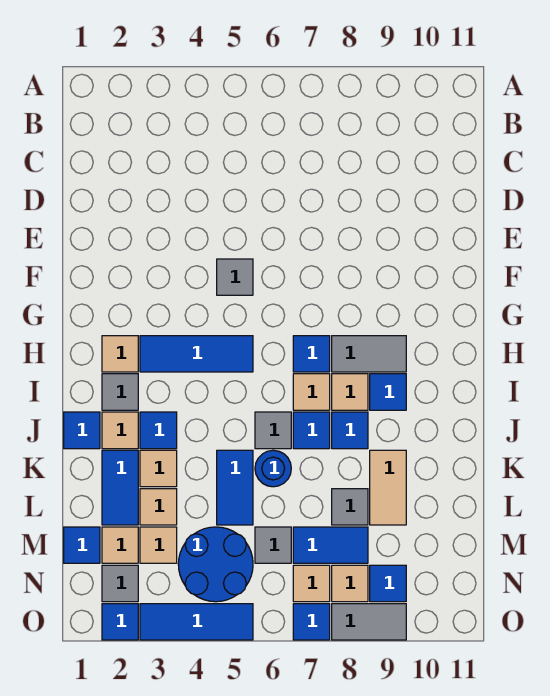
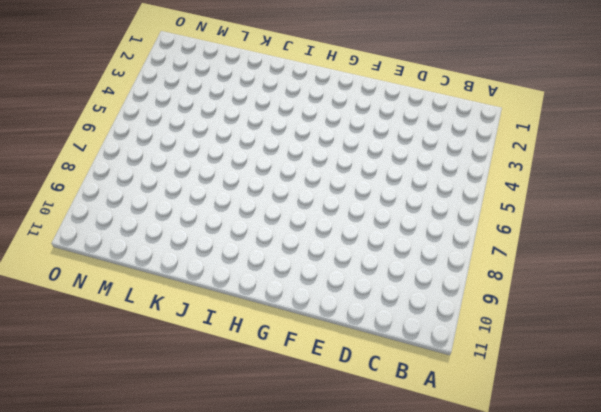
none -> grey tile F5 level 1
none -> tan tile H2 level 1
none -> blue tile H3:H5 level 1
none -> blue tile H7 level 1

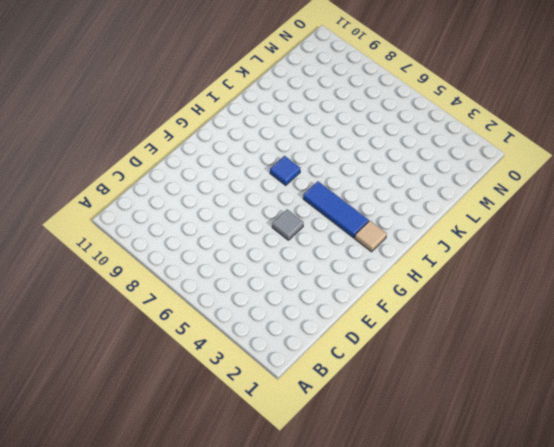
none -> grey tile H8:H9 level 1
none -> grey tile I2 level 1
none -> tan tile I7 level 1
none -> tan tile I8 level 1

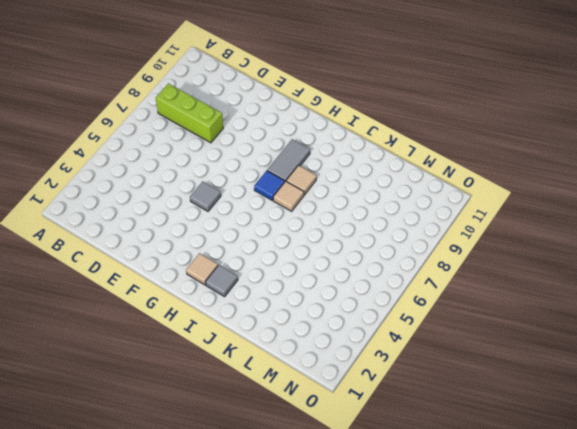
lime brick B8:D8 level 1 -> none
none -> blue tile H3:H5 level 1
none -> blue tile I9 level 1
none -> blue tile J1 level 1
none -> tan tile J2 level 1

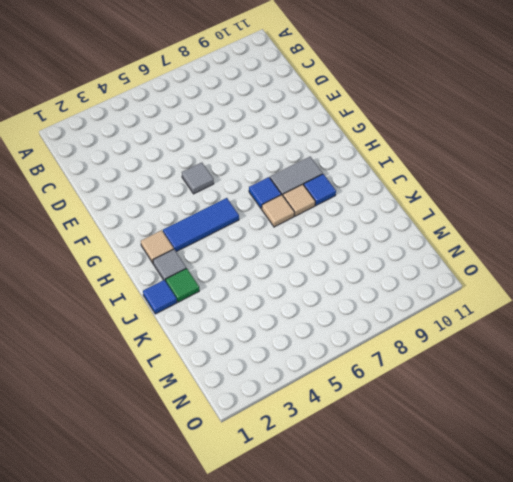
green tile J2 level 1 -> tan tile J2 level 1
none -> blue tile J3 level 1
none -> grey tile J6 level 1
none -> blue tile J7 level 1
none -> blue tile J8 level 1

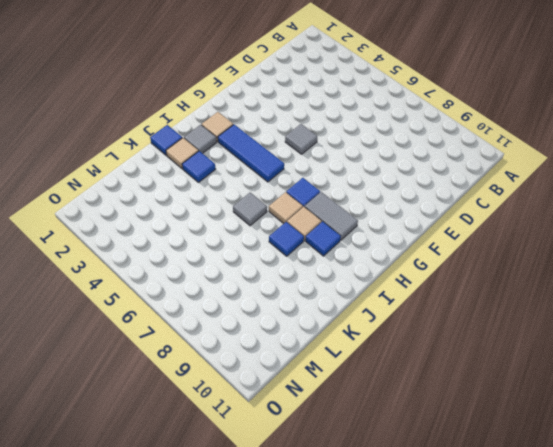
none -> blue tile J7 level 1
none -> blue tile K2:L2 level 1
none -> tan tile K3 level 1
none -> blue tile K5:L5 level 1

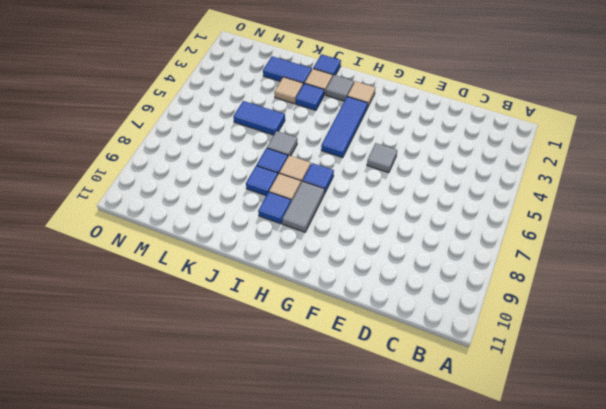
none -> blue round brick K6 level 1
none -> tan tile K9:L9 level 1
none -> tan tile L3 level 1
none -> grey tile L8 level 1

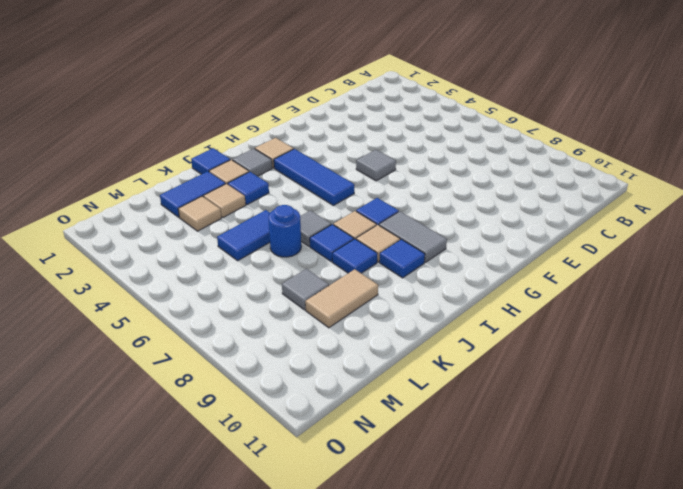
none -> blue tile M1 level 1
none -> tan tile M2 level 1
none -> tan tile M3 level 1
none -> blue round brick M4:N5 level 1

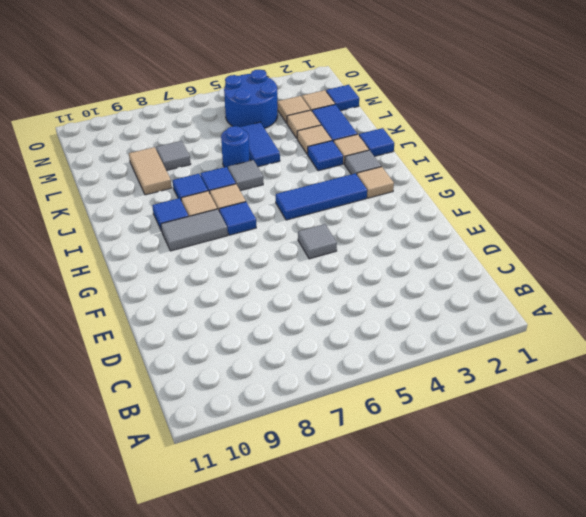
none -> grey tile M6 level 1
none -> blue tile M7:M8 level 1
none -> grey tile N2 level 1
none -> tan tile N7 level 1

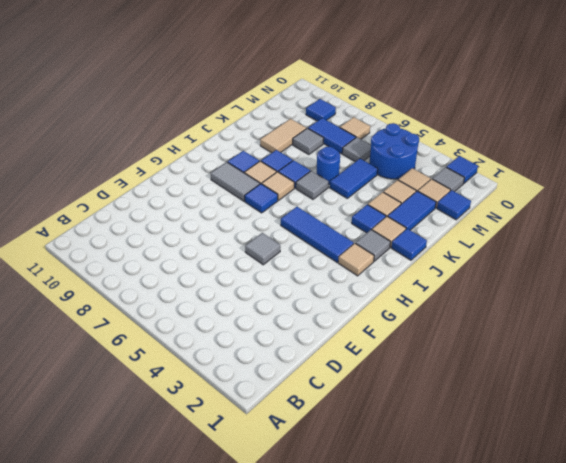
none -> tan tile N8 level 1
none -> blue tile O3:O5 level 1
none -> blue tile O7 level 1
none -> grey tile O8:O9 level 1

